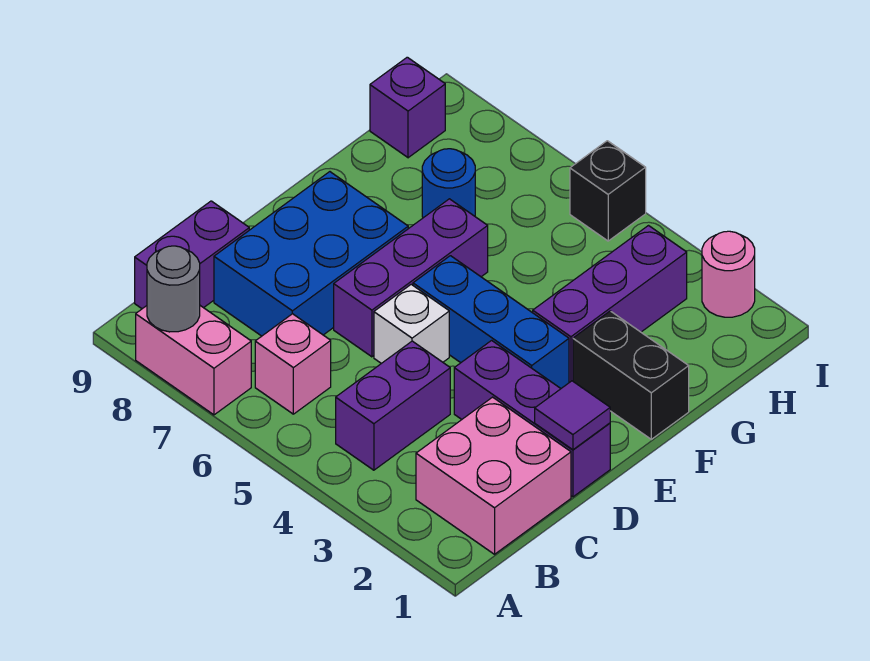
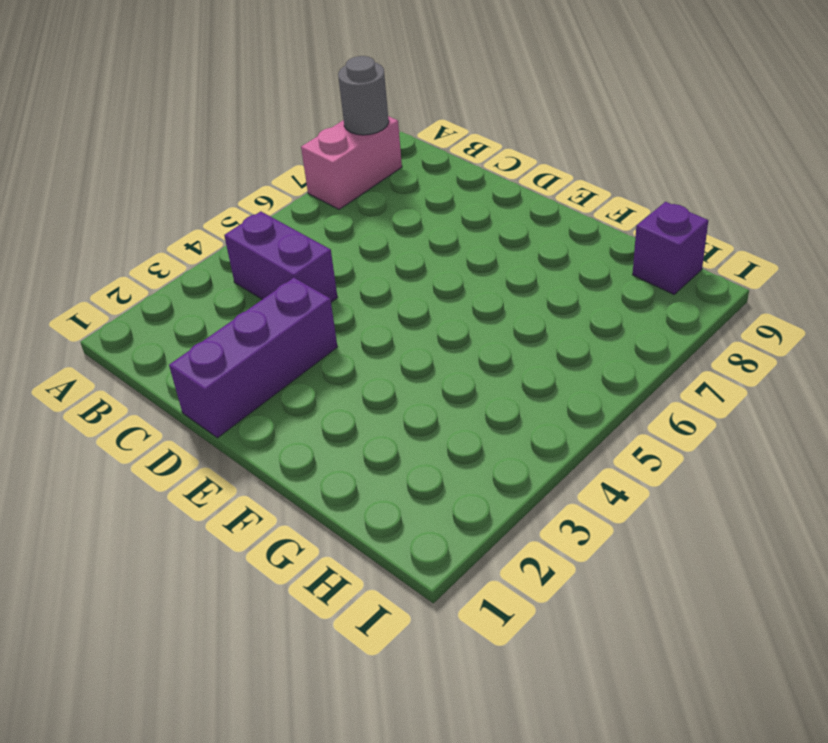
none -> pink brick B1:C2 level 1
none -> pink brick B6 level 1
none -> purple brick B9:C9 level 1

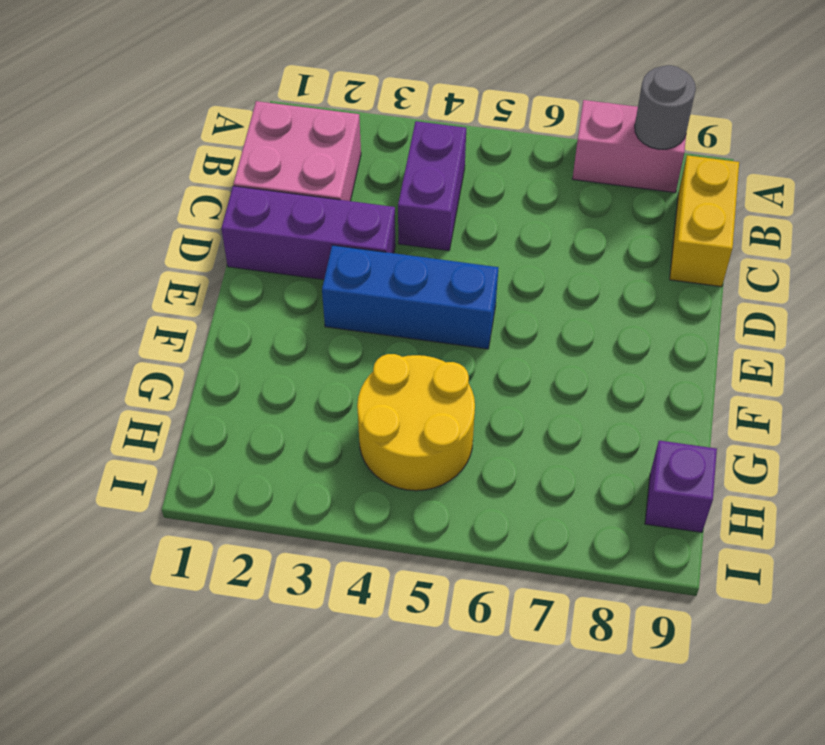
yellow brick B9:C9 level 1 -> purple brick B9:C9 level 1
yellow round brick G4:H5 level 1 -> none
none -> pink brick B6 level 1
none -> blue brick C7:E8 level 1
none -> white brick D5 level 1

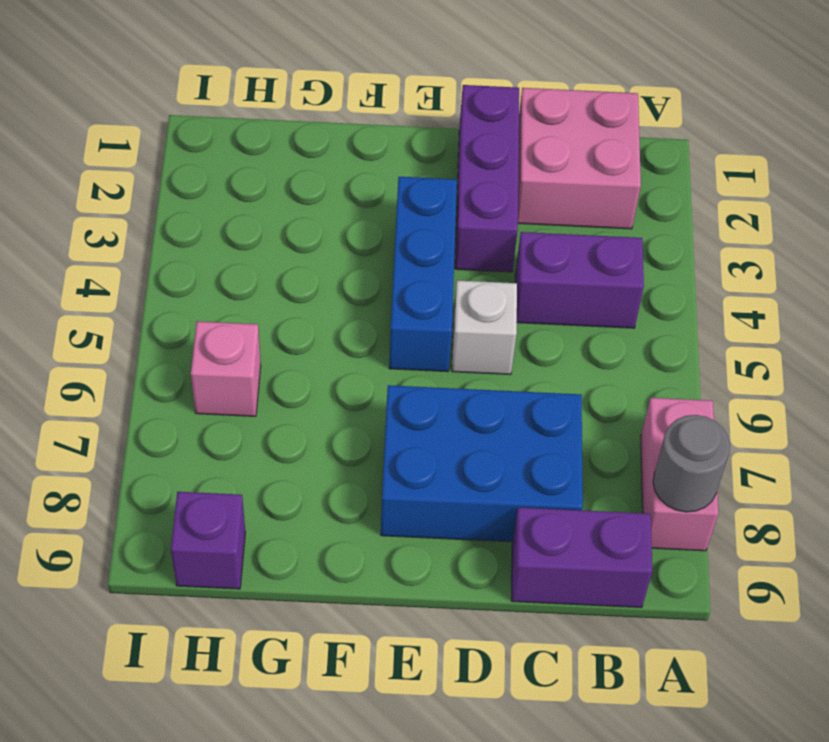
pink brick H6 level 1 -> pink brick B6 level 1
none -> purple brick D6:F6 level 1
none -> black brick F1:F2 level 1
none -> purple brick F3:H3 level 1

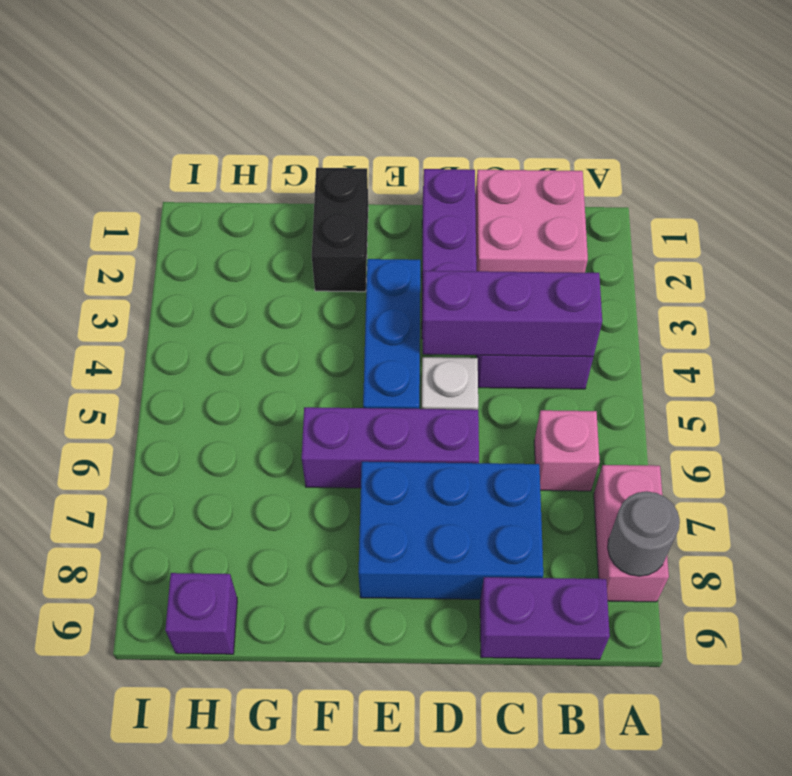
purple brick B4:D4 level 2 -> purple brick F3:H3 level 1
none -> blue round brick G7 level 1
none -> pink round brick I2 level 1
none -> black brick I5 level 1

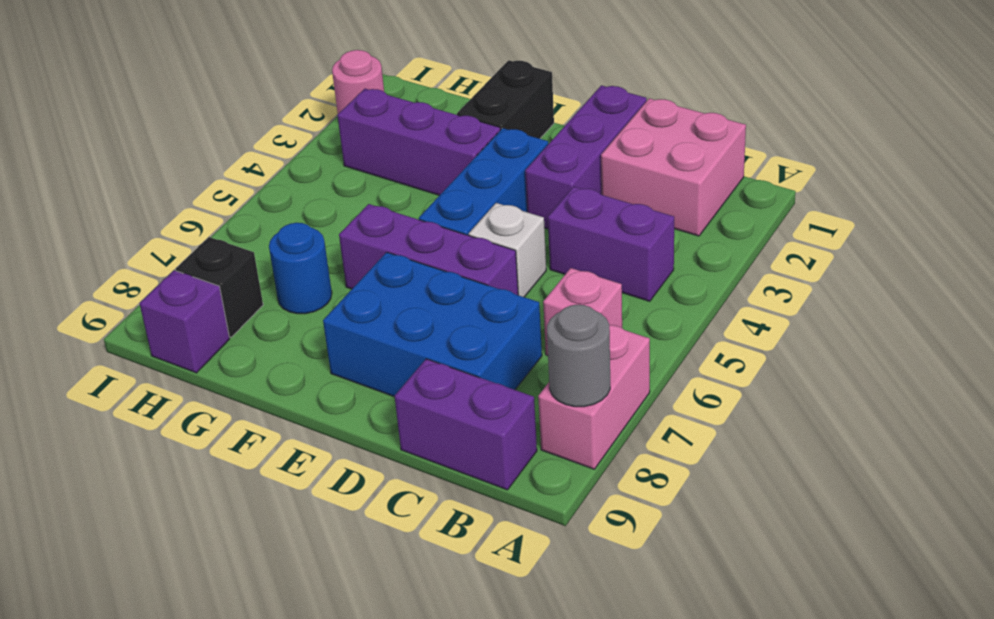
black brick H8 level 1 -> black brick I5 level 1
none -> purple tile D1 level 2

